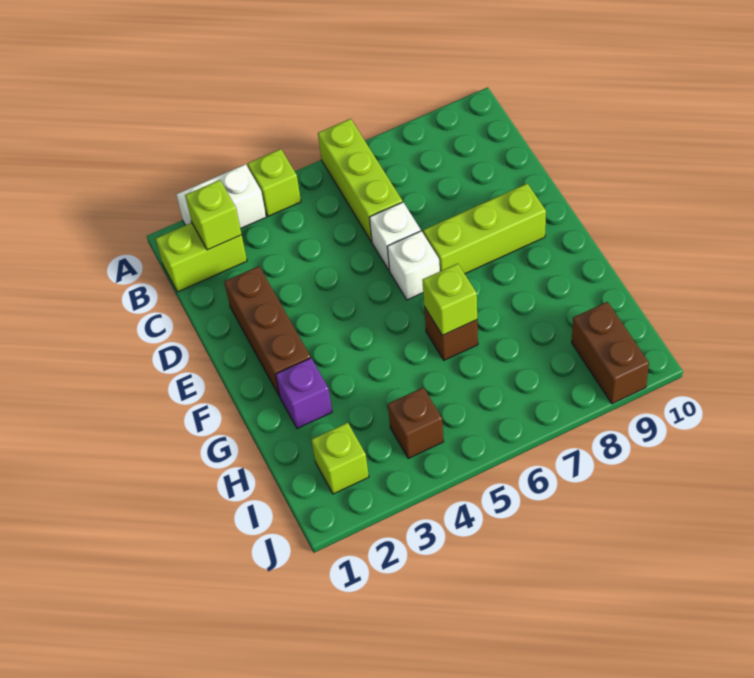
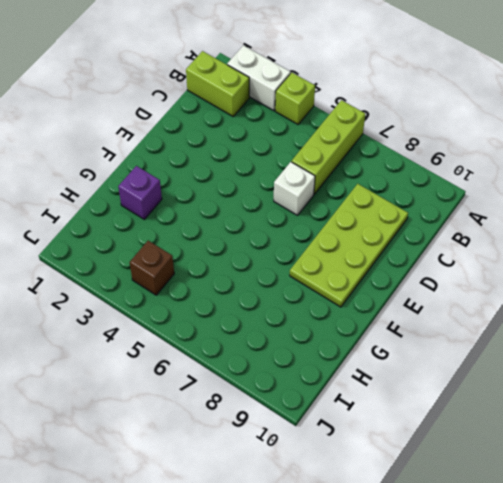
lime plate C8:F9 level 1 -> lime brick E7:E9 level 1
none -> brown brick D2:F2 level 1
none -> white brick E6 level 1
none -> brown brick G6 level 1

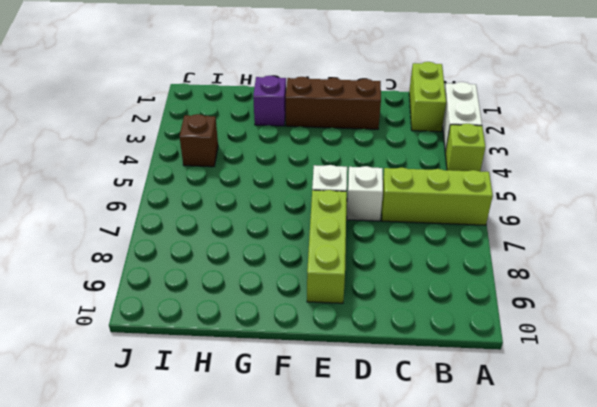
none -> brown brick G6 level 1
none -> lime brick I2 level 1
none -> brown brick I9:J9 level 1

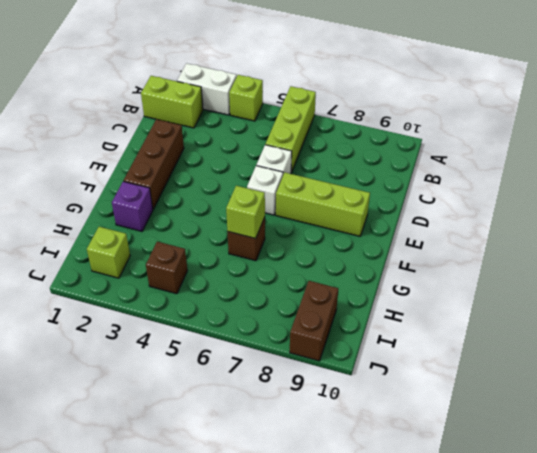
none -> lime brick B2 level 2

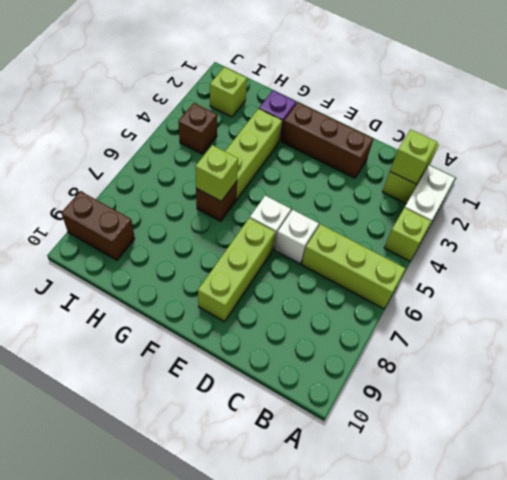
lime brick G3:G5 level 1 -> none

